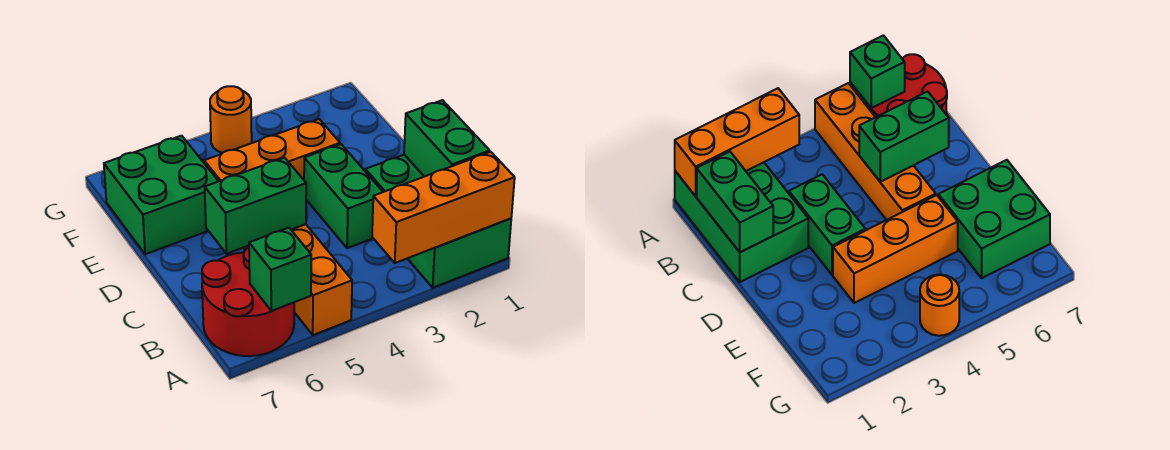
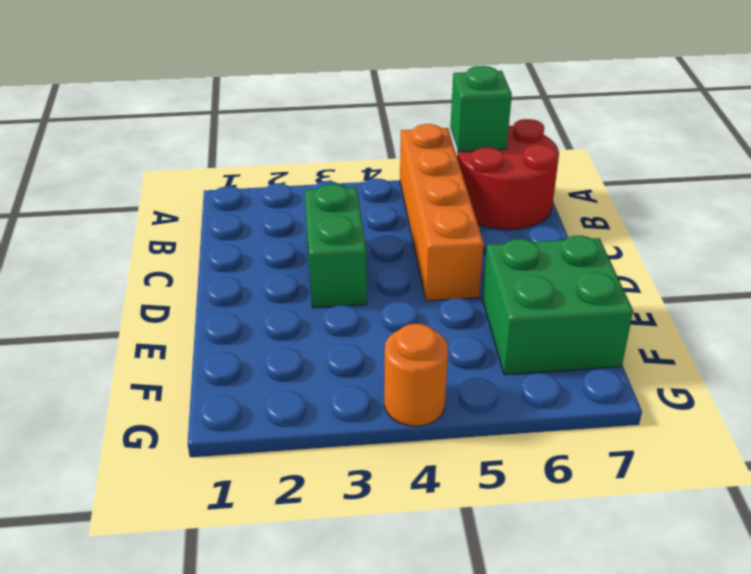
none -> green brick A1:C2 level 1
none -> orange brick E3:E5 level 1

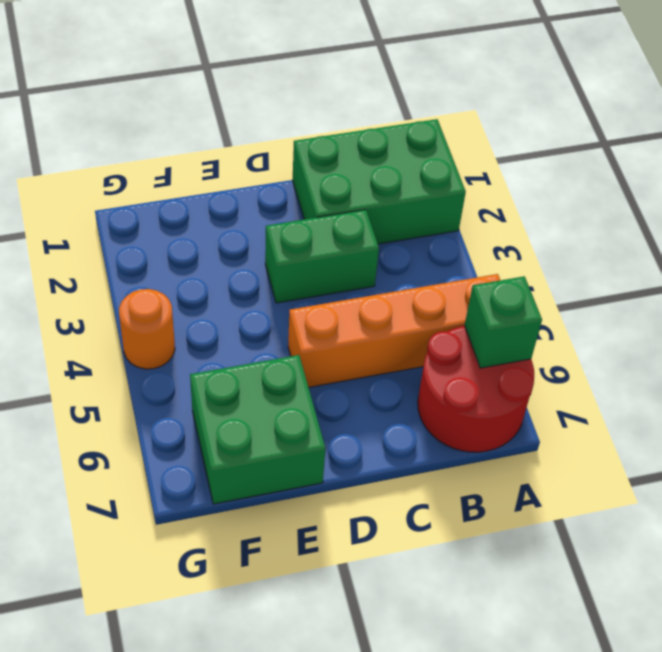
none -> orange brick E3:E5 level 1
none -> orange brick A1:A3 level 2

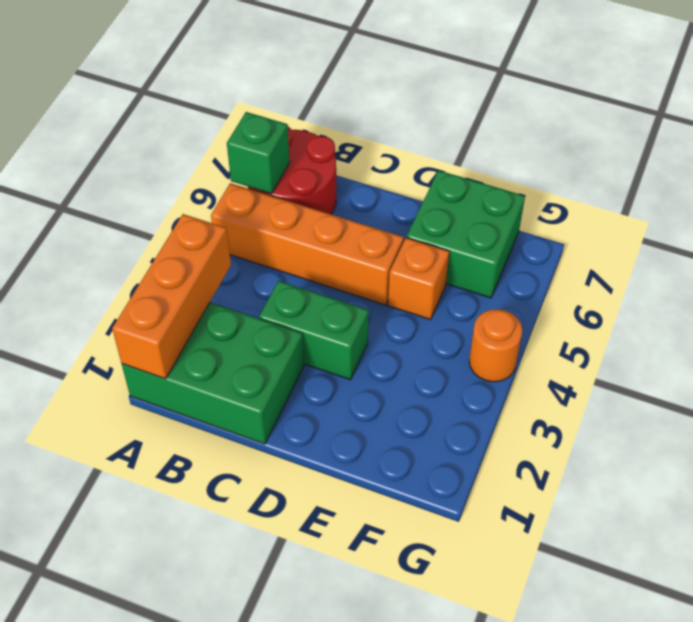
orange brick E5 level 1 -> orange brick E3:E5 level 1
none -> green brick B1:C1 level 2
none -> green brick C5:C6 level 2

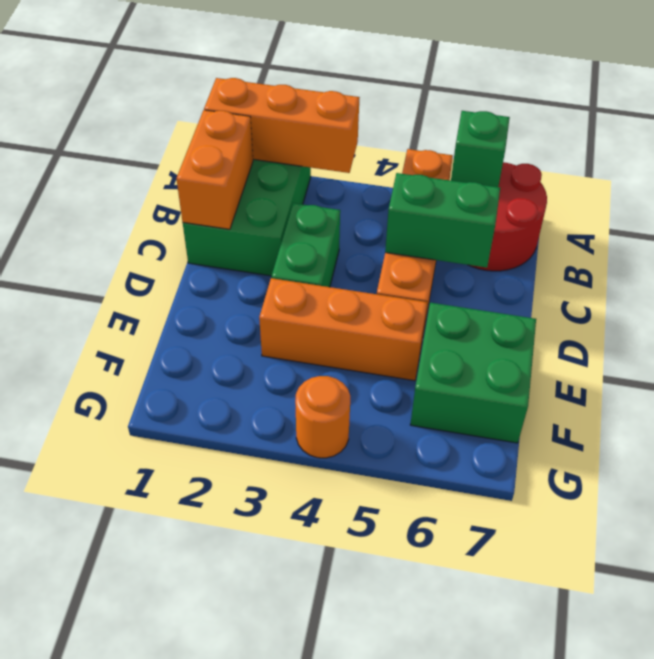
orange brick B1:C1 level 2 -> green brick B1:C1 level 2

